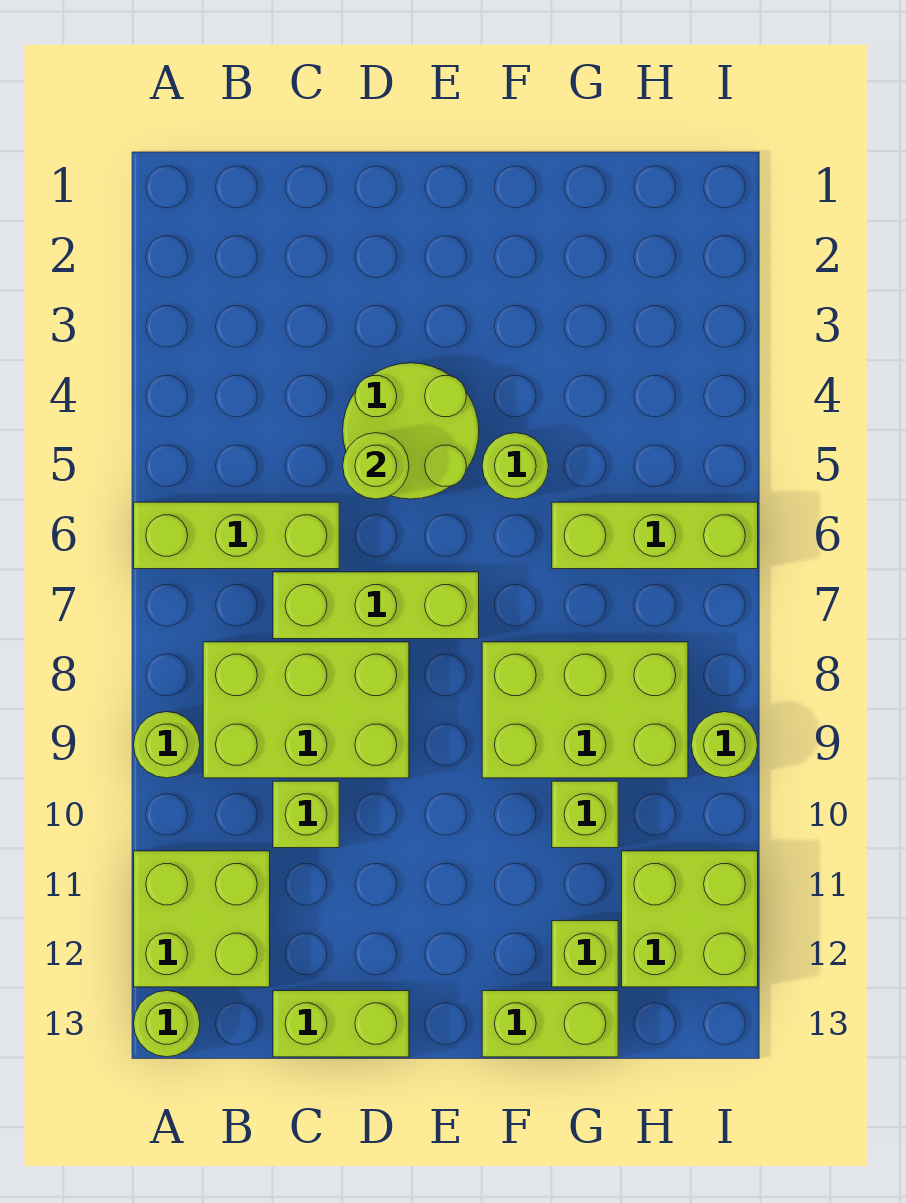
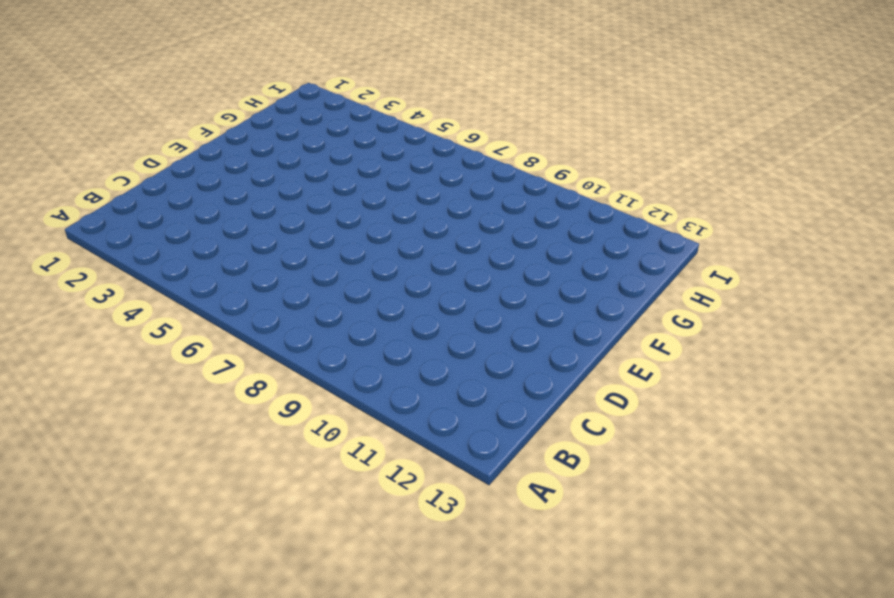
none -> lime brick A6:C6 level 1
none -> lime round brick A9 level 1
none -> lime brick A11:B12 level 1

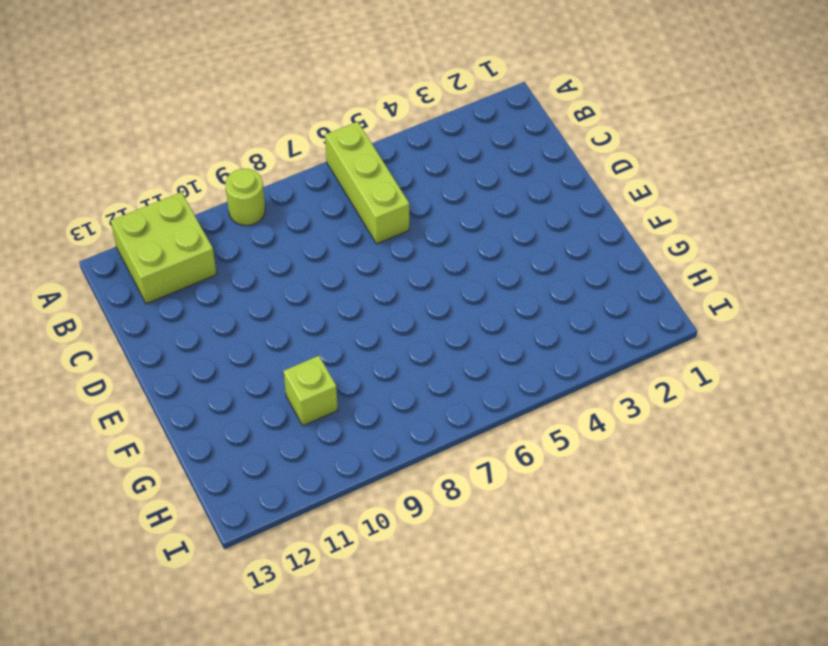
none -> lime round brick A13 level 1
none -> lime brick B8:D9 level 1
none -> lime brick C7:E7 level 1

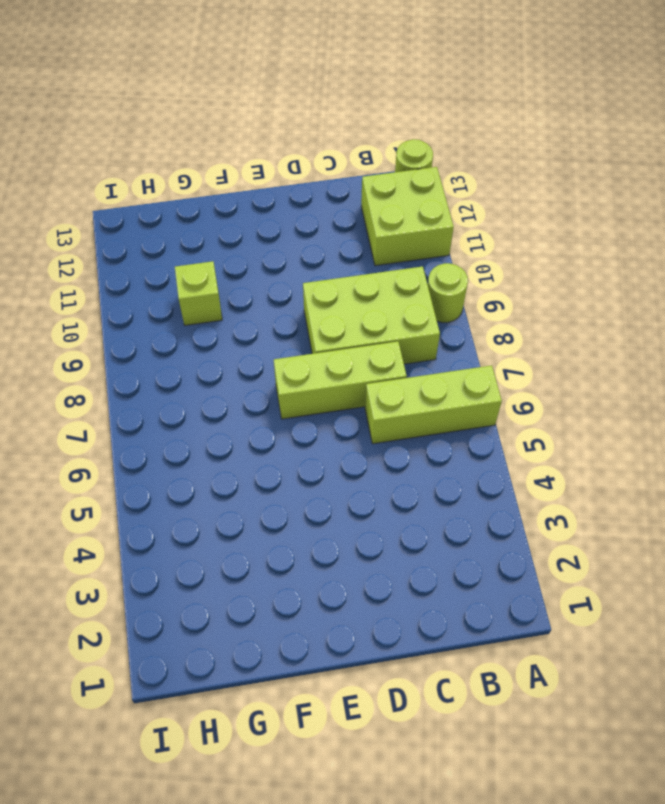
none -> lime brick C10 level 1
none -> lime brick C13:D13 level 1
none -> lime round brick D4:E5 level 1

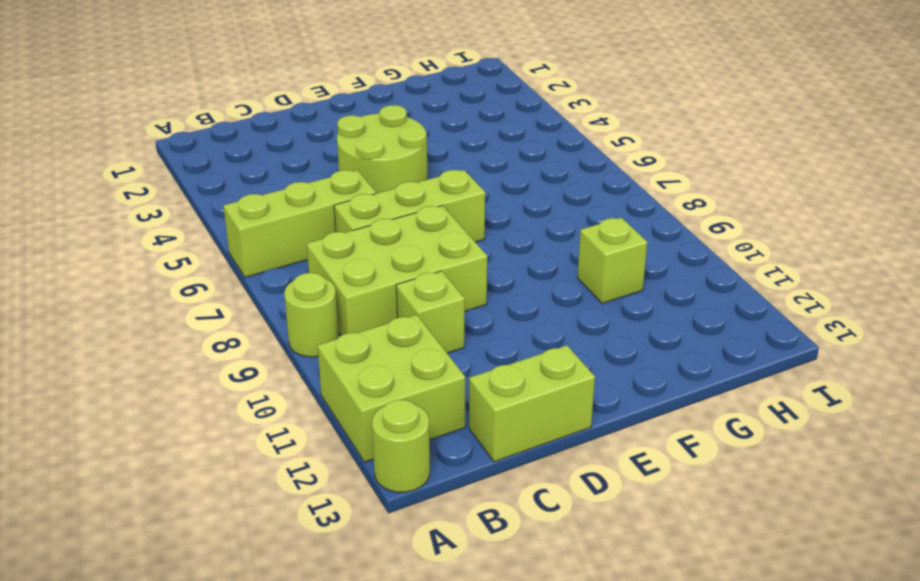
none -> lime round brick F5 level 1
none -> lime brick F8:H9 level 1
none -> lime brick F13:G13 level 1

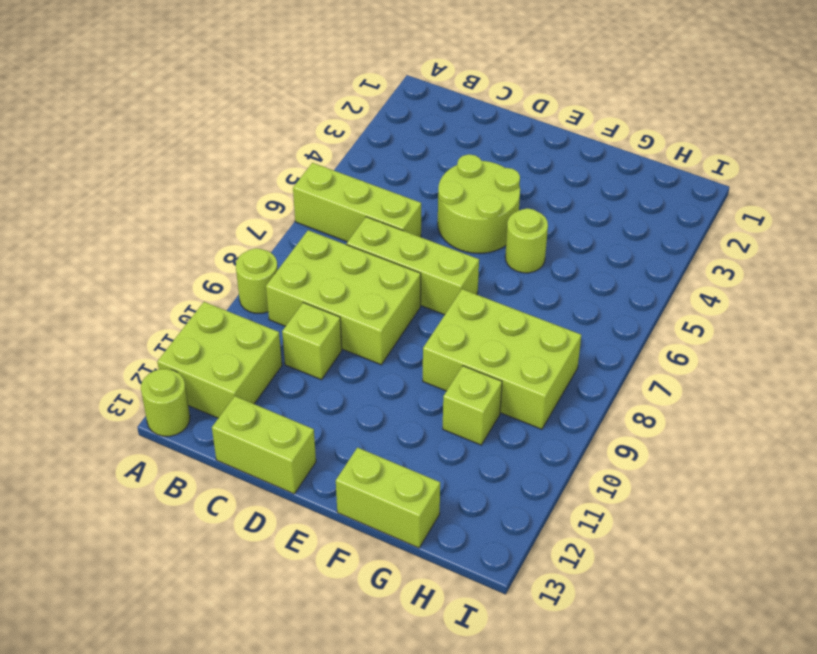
none -> lime brick G6:I6 level 1
none -> lime brick G12 level 1
none -> lime brick H11:I12 level 1

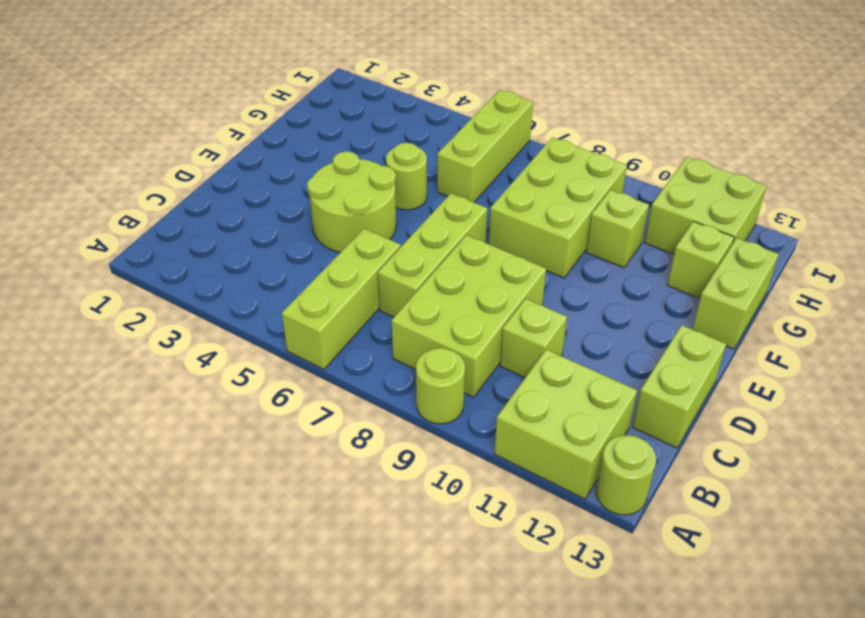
none -> lime round brick I9 level 1
none -> lime round brick D5 level 2

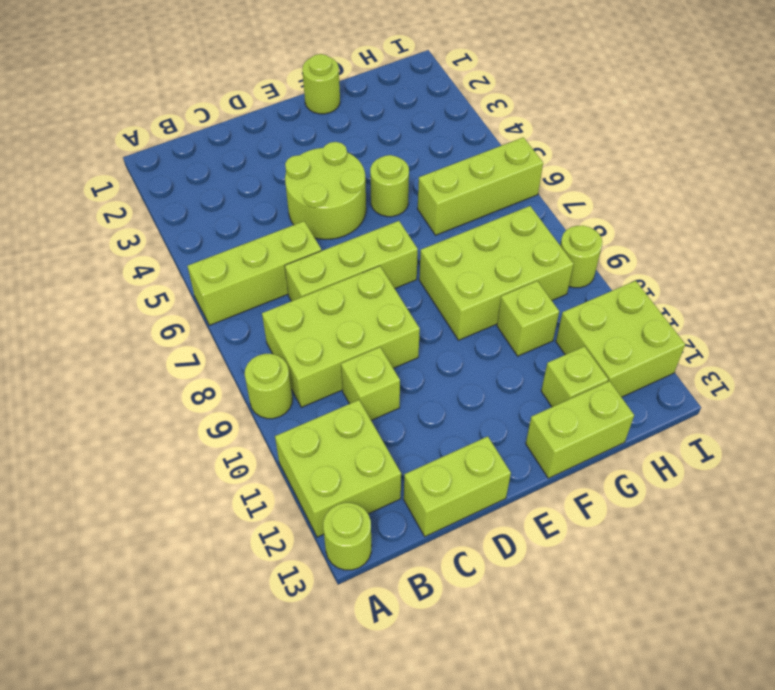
lime round brick F1 level 1 -> lime round brick D5 level 2

